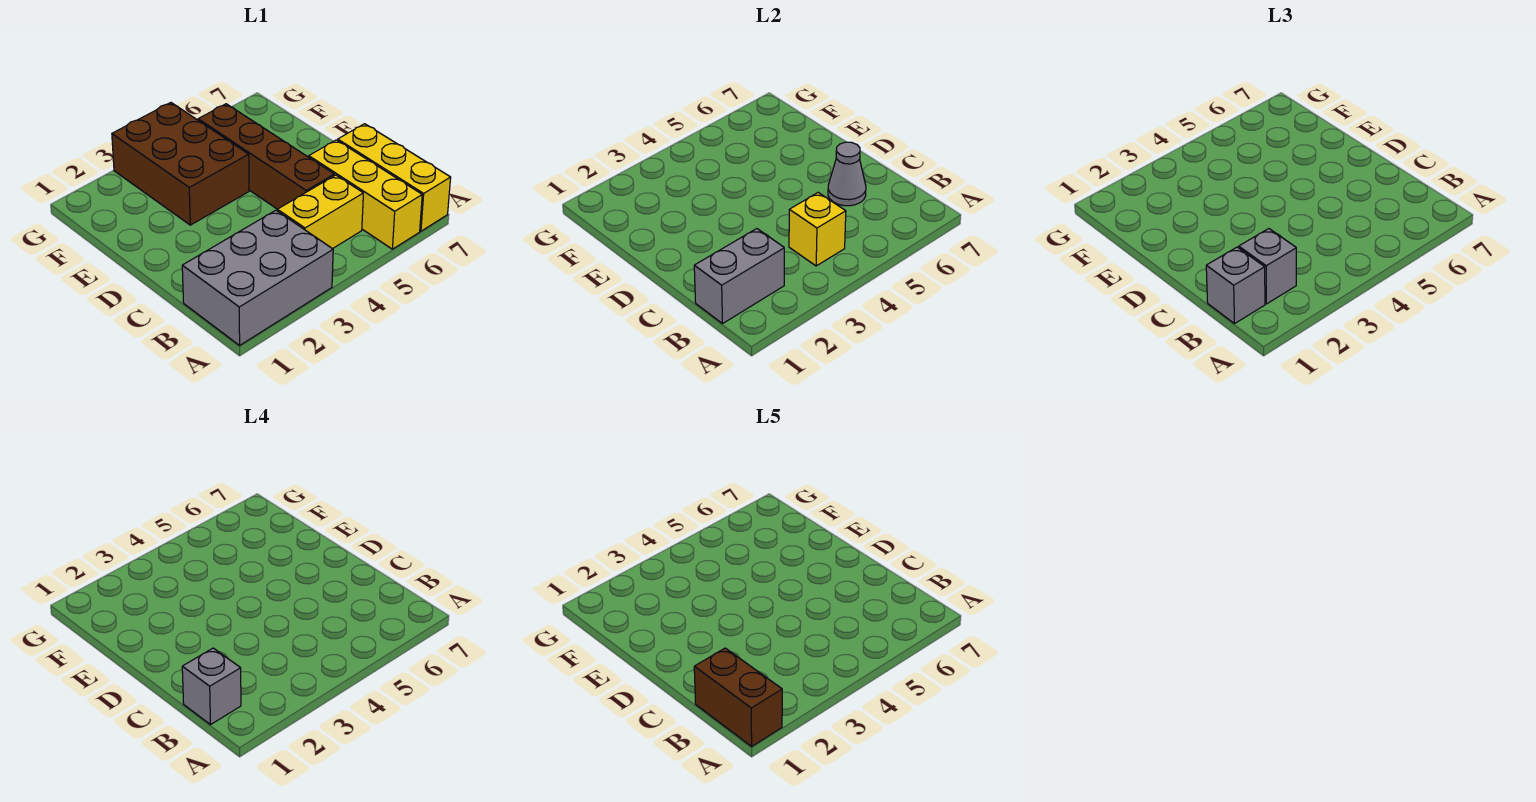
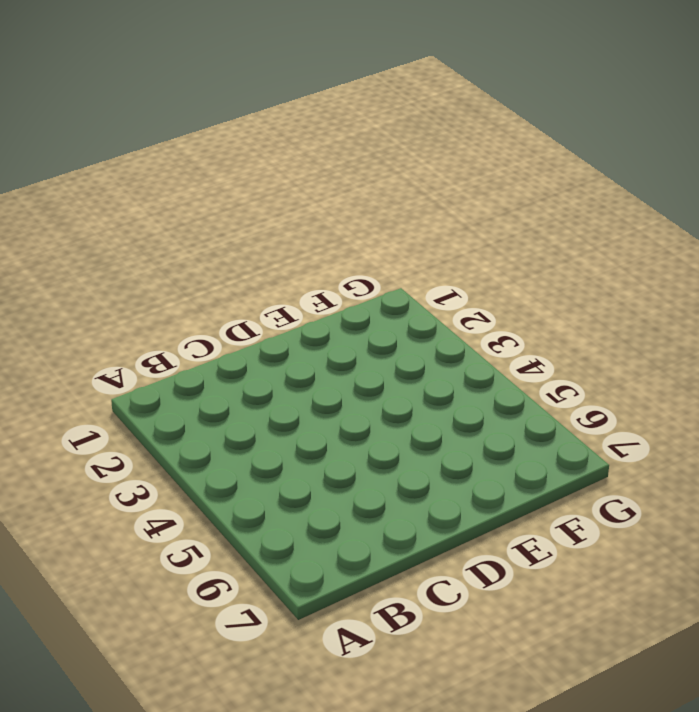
none -> grey brick A1:B3 level 1
none -> yellow brick A6:C6 level 1
none -> yellow brick A7:C7 level 1

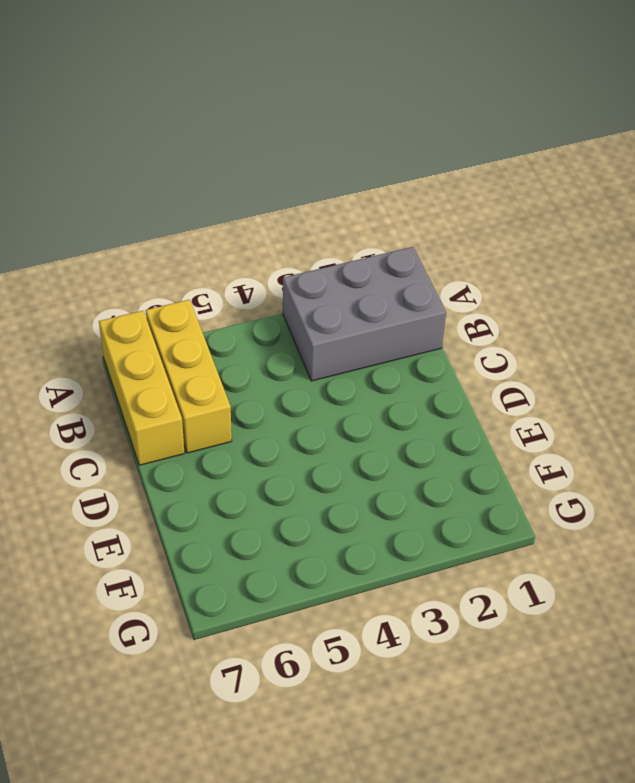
none -> yellow brick B4:B5 level 1
none -> brown brick C5:F5 level 1
none -> brown brick E3:G4 level 1

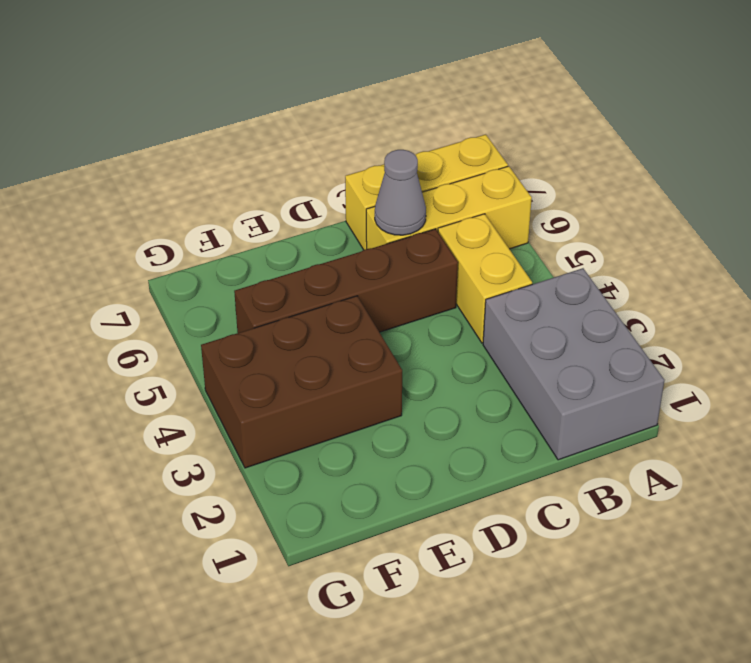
none -> grey brick B1:B2 level 2
none -> yellow brick B4 level 2
none -> grey brick B1 level 3

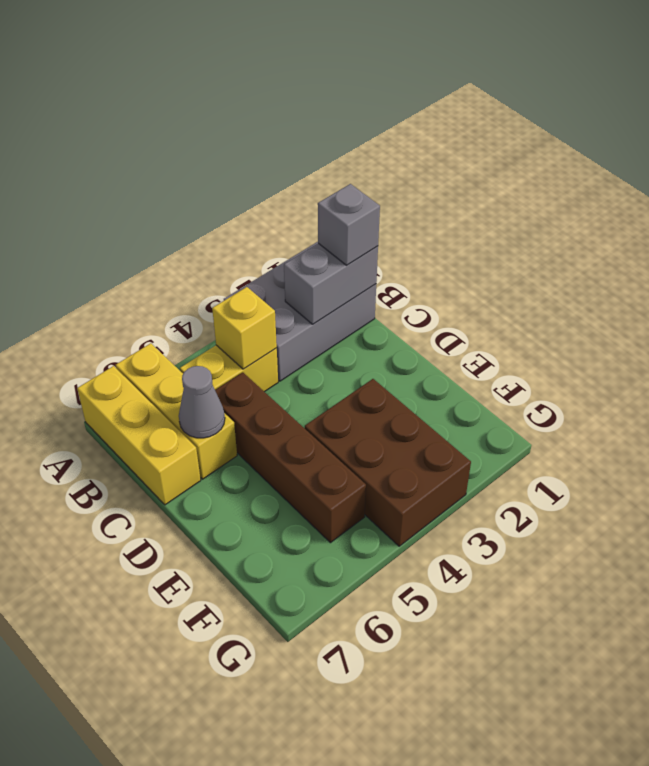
none -> grey brick B2 level 3
none -> grey brick B1 level 4
none -> brown brick A1:B1 level 5

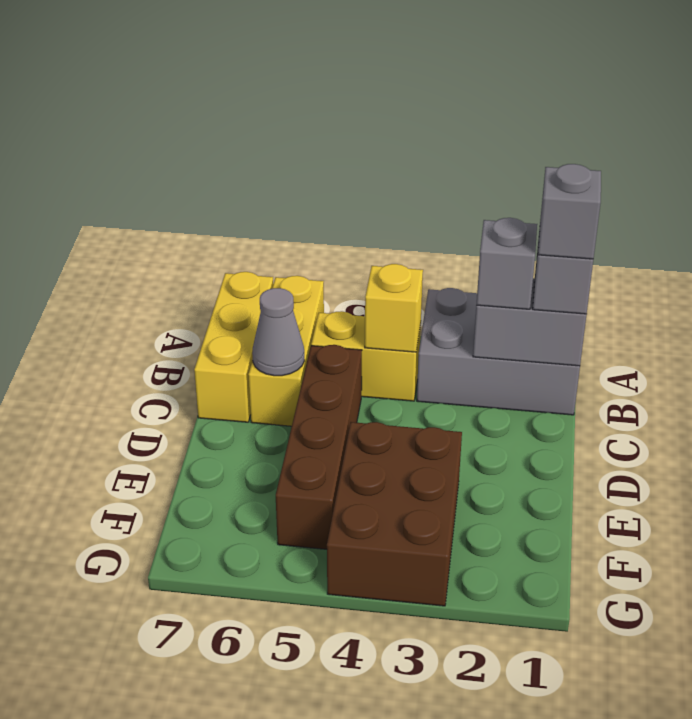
none -> brown brick A1:B1 level 5

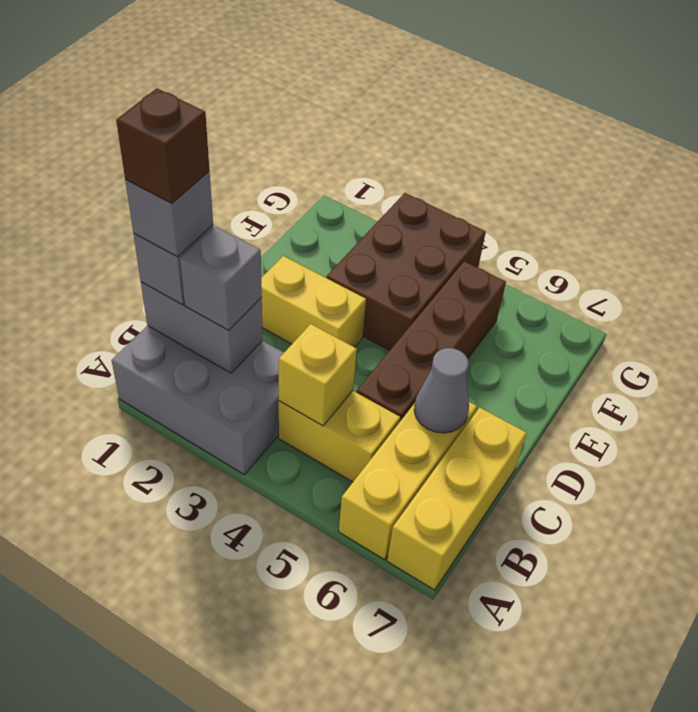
brown brick B1 level 5 -> brown brick A1:B1 level 5
yellow brick D2:D3 level 1 -> none

